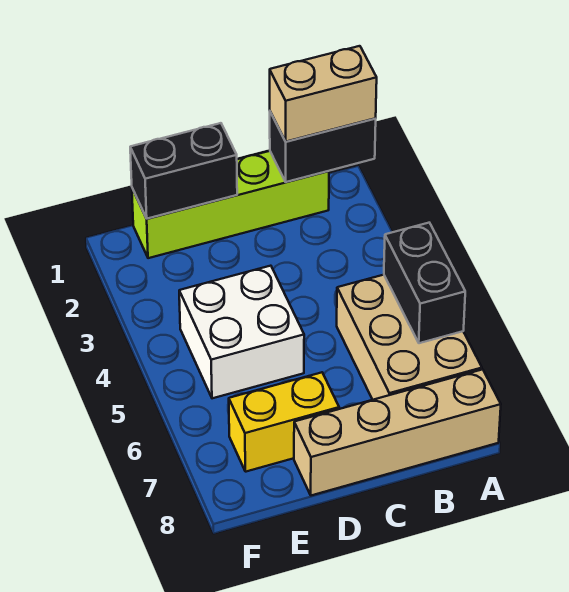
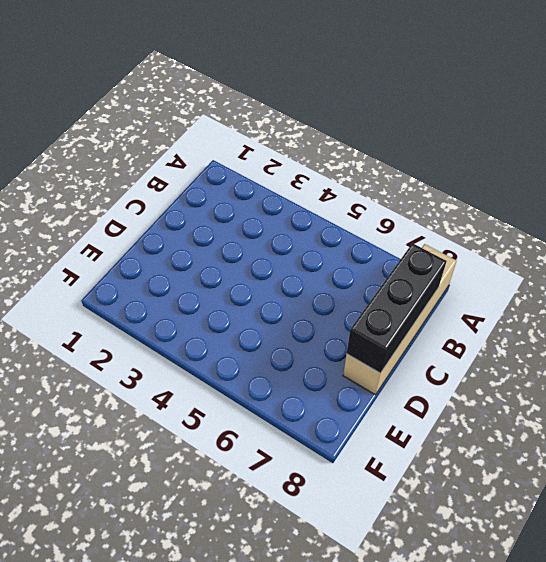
black brick B8:D8 level 2 -> none
none -> tan brick A5:B7 level 1
none -> lime brick B1:E1 level 1

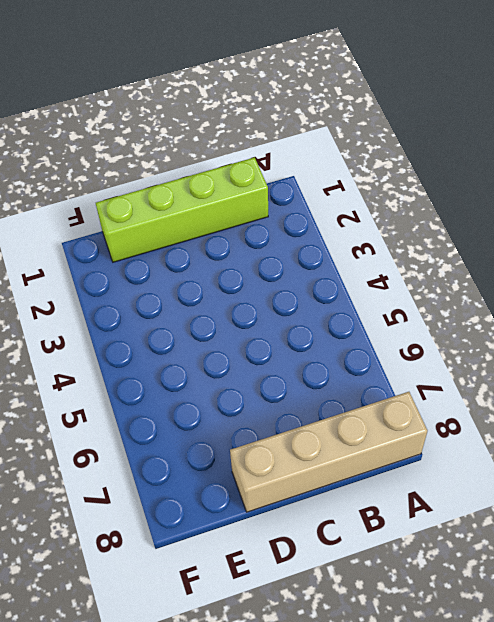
none -> tan brick A5:B7 level 1
none -> white brick D4:E5 level 1

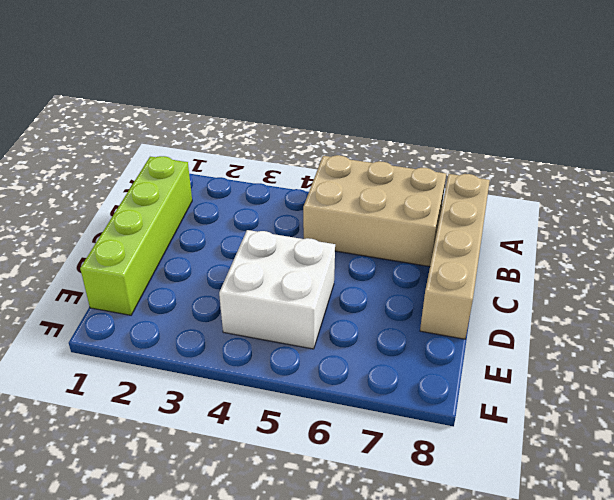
none -> yellow brick D7:E7 level 1
none -> black brick A1:B1 level 2

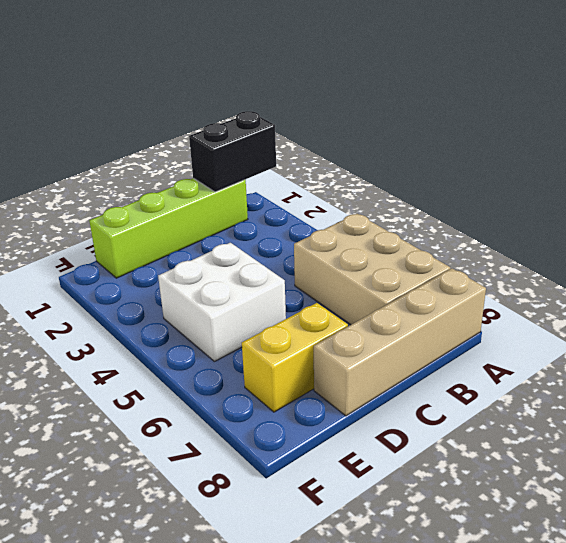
none -> black brick A5:A6 level 2
none -> black brick D1:E1 level 2

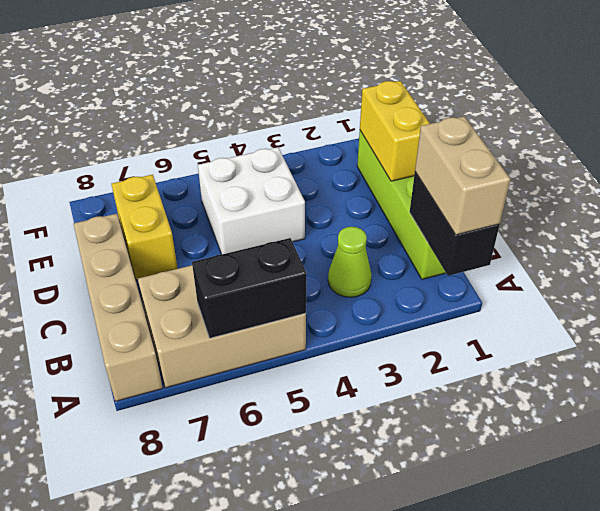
lime cone B3 level 1 -> none
yellow brick D1:E1 level 2 -> black brick D1:E1 level 2

